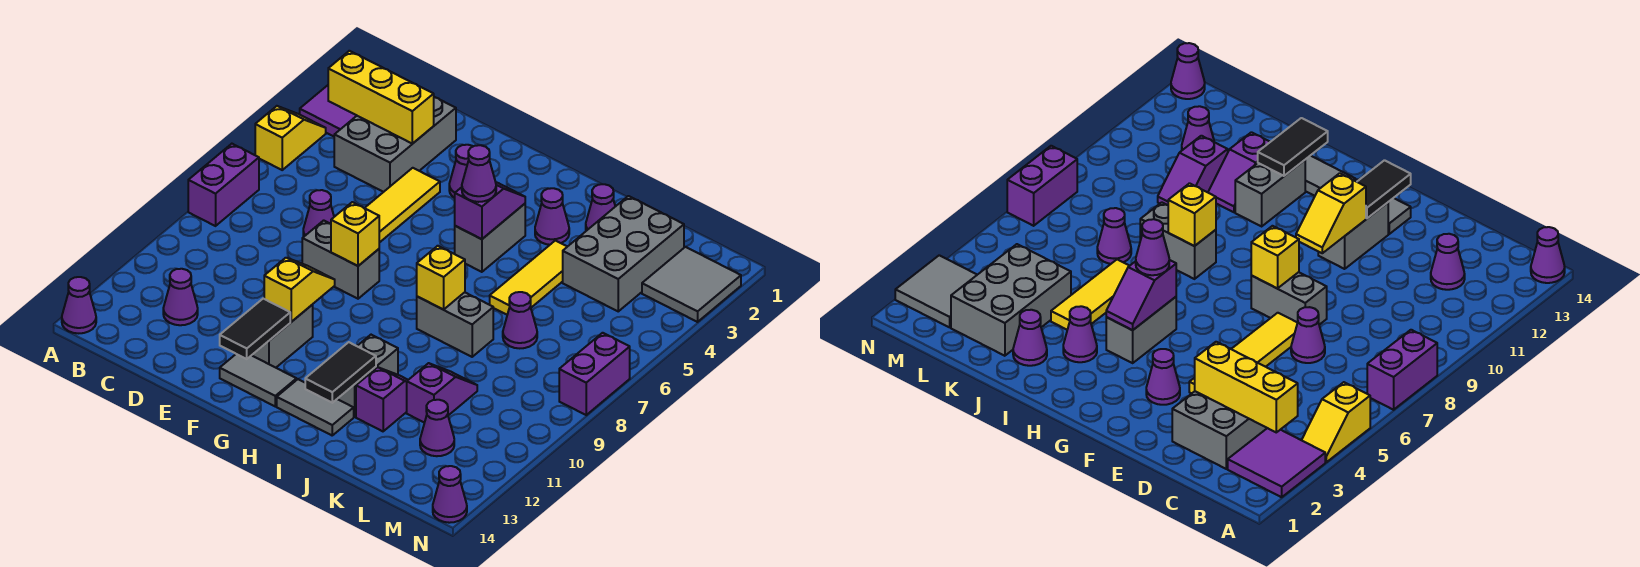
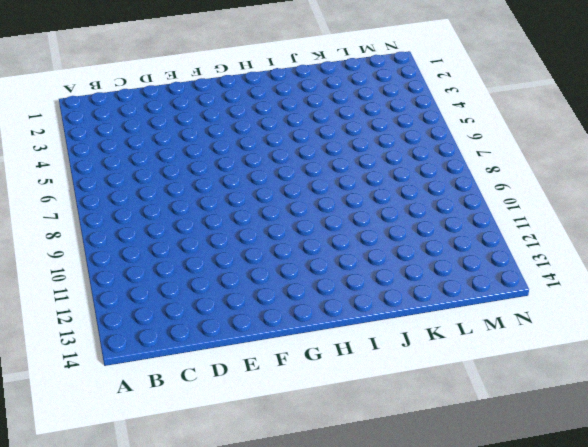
none -> purple tile A2:B3 level 1
none -> yellow slope A4:A5 level 1 top 5
none -> purple brick A7:A8 level 1
none -> purple cone A14 level 1

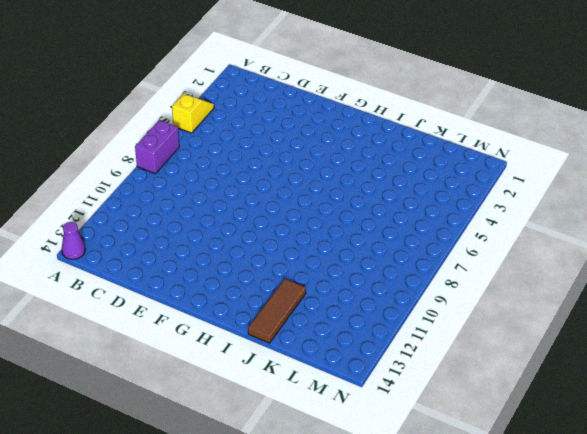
brown tile J12:J14 level 1 -> purple slope J11:J12 level 1 top 12
none -> purple tile A2:B3 level 1
none -> grey brick C2:D4 level 1
none -> purple cone C12 level 1
none -> purple cone D7 level 1

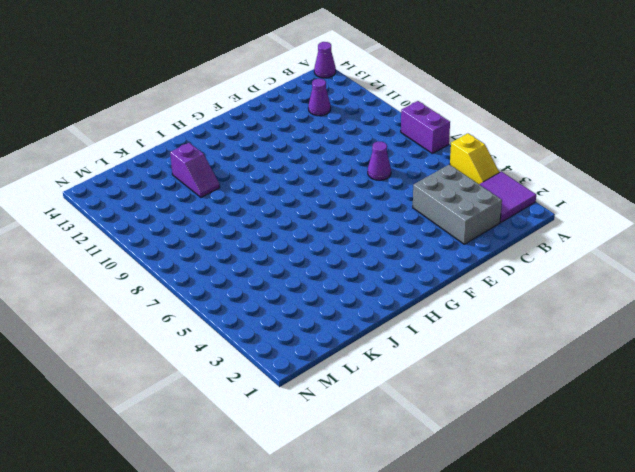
none -> yellow tile E4:E7 level 1
none -> grey brick E8:F8 level 1
none -> purple cone F3 level 1
none -> grey brick F11:F12 level 1

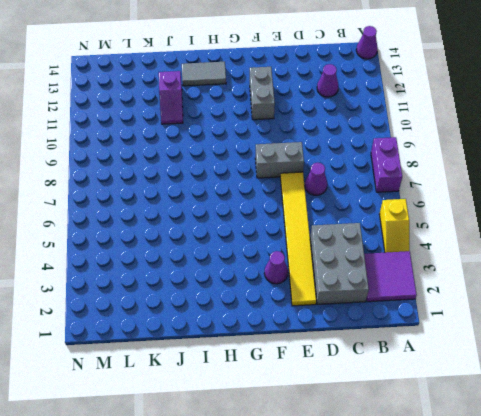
yellow tile E2:E7 level 1 -> yellow tile E4:E7 level 1
none -> grey tile F13:G13 level 1
none -> grey brick H4:H5 level 1
none -> purple cone I3 level 1
none -> grey brick I8:J8 level 1

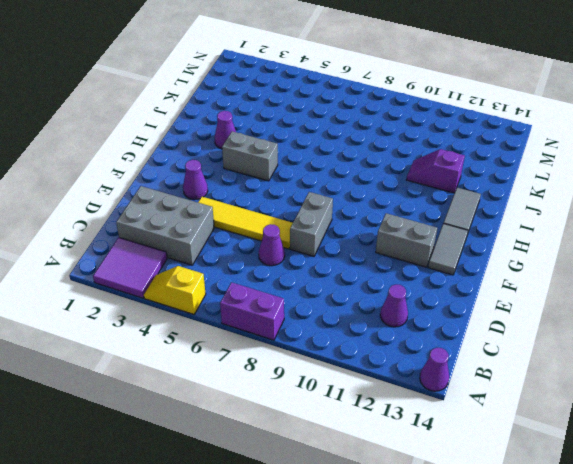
none -> grey brick I8:J8 level 1
none -> grey brick I11:I12 level 1
none -> purple cone J2 level 1
none -> yellow tile J4:J6 level 1

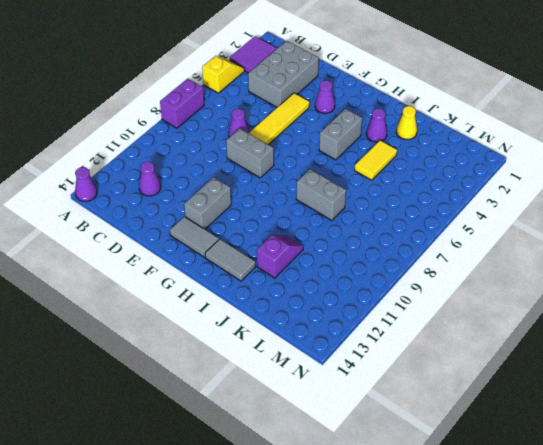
yellow cone J2 level 1 -> purple cone J2 level 1
yellow tile J4:J5 level 1 -> yellow tile J4:J6 level 1
none -> grey brick I11:I12 level 1
none -> grey brick K2:L4 level 1
none -> purple cone K7 level 1
none -> purple slope K10:K11 level 1 top 11

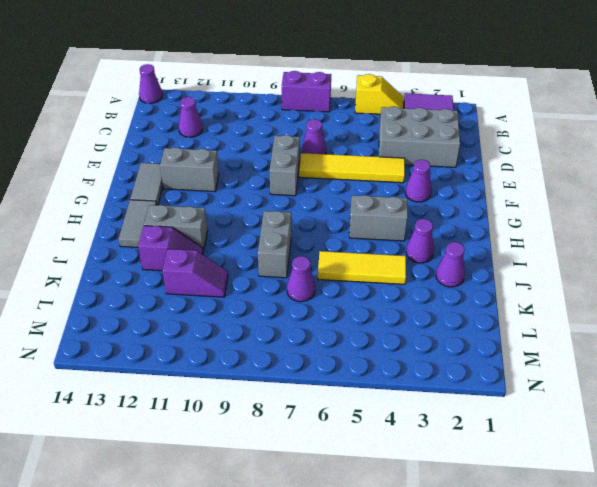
none -> grey brick K2:L4 level 1
none -> purple cone L12 level 1
none -> grey tile M2:N3 level 1
none -> purple brick N7:N8 level 1

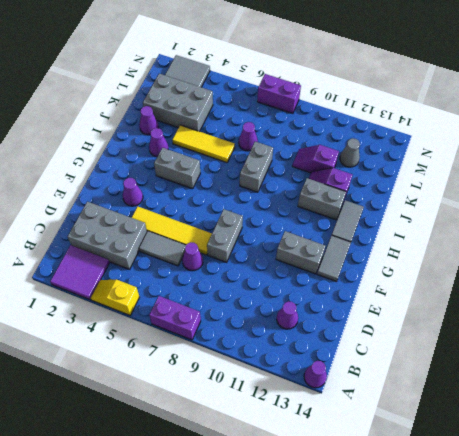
grey tile D5:D6 level 1 -> none
grey cone L12 level 1 -> purple cone L12 level 1
none -> purple cone N14 level 1
none -> yellow brick B3:D3 level 2
none -> yellow brick F8 level 2
none -> yellow slope F10:F11 level 2 top 11

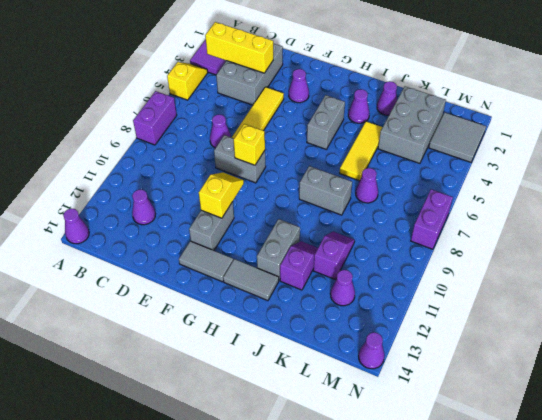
none -> black tile F12:F13 level 2
none -> purple slope H4:H5 level 2 top 5
none -> yellow brick I8 level 2
none -> black tile I12:I13 level 2

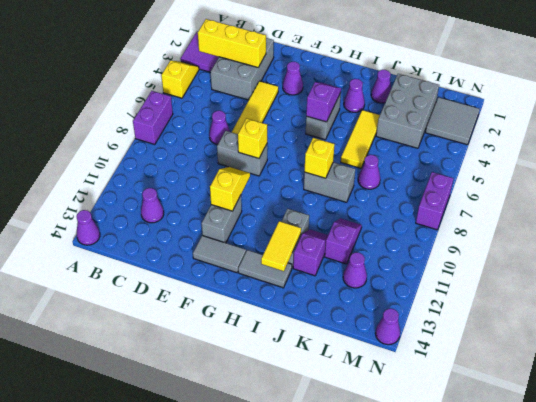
yellow tile I12:I13 level 2 -> black tile I12:I13 level 2
none -> black tile F12:F13 level 2
none -> purple cone H5 level 3

